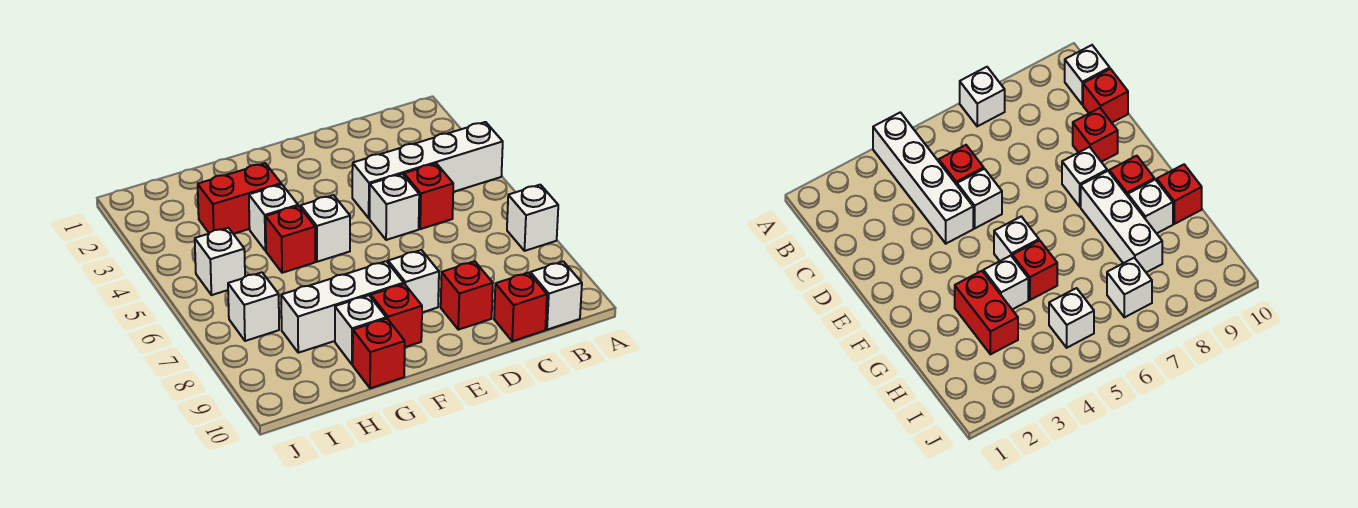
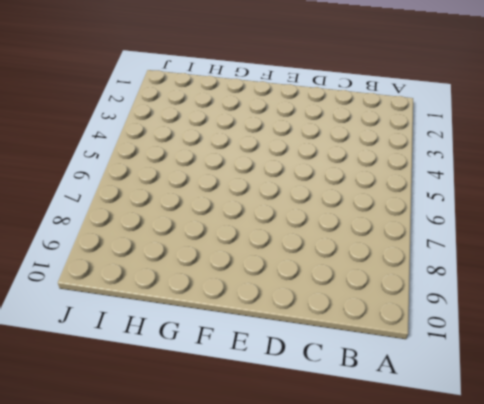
none -> white brick A4:D4 level 1
none -> white brick A7 level 1
none -> white brick B10 level 1

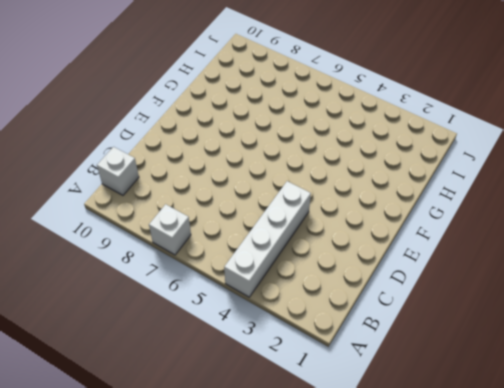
none -> red brick C5 level 1
none -> red brick C10 level 1
none -> white brick D5 level 1

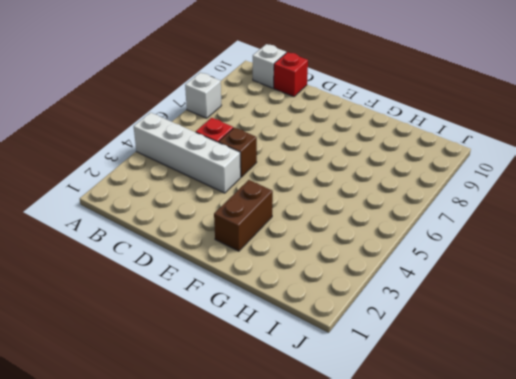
brown brick D5 level 1 -> white brick D5 level 1
brown brick F2:F3 level 1 -> none
none -> red brick D9 level 1
none -> white brick E8 level 1
none -> white brick F5 level 1

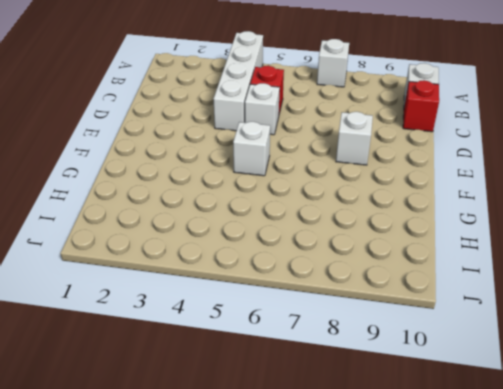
none -> red brick D9 level 1
none -> white brick F8:H8 level 1
none -> red brick F9 level 1

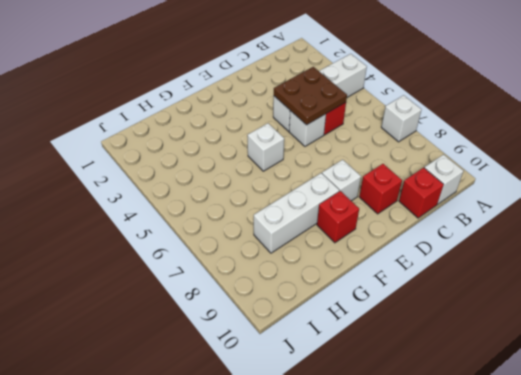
brown plate C4:D5 level 2 -> none
none -> red brick G3:H3 level 1
none -> white brick G4 level 1
none -> red brick G5 level 1

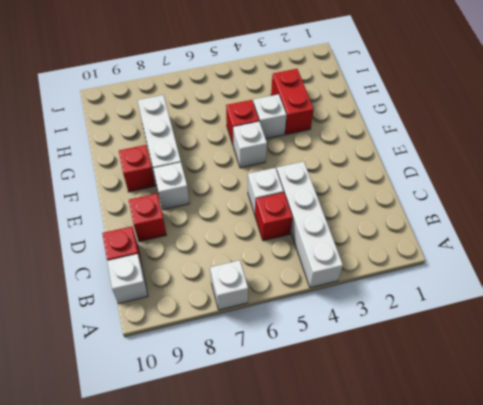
none -> white brick G9 level 1
none -> red brick G10 level 1
none -> white brick I5 level 1

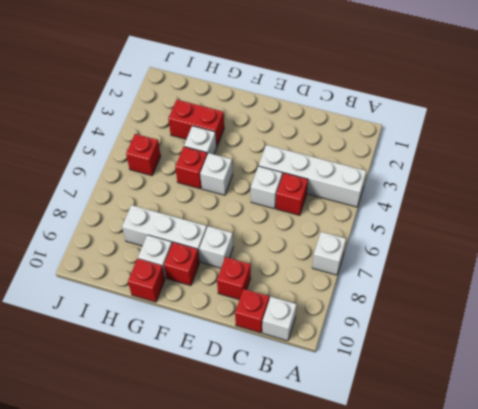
red brick I5 level 1 -> white brick I5 level 1
none -> white brick I7 level 1

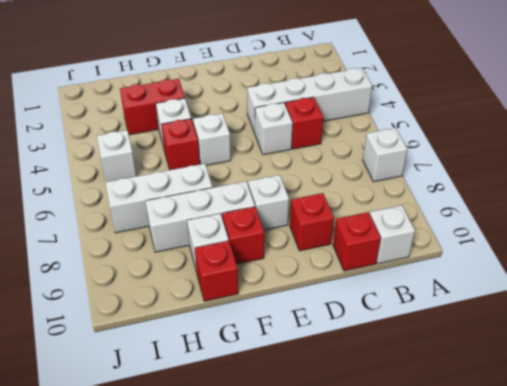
white brick G7:I7 level 1 -> white brick I7 level 1

